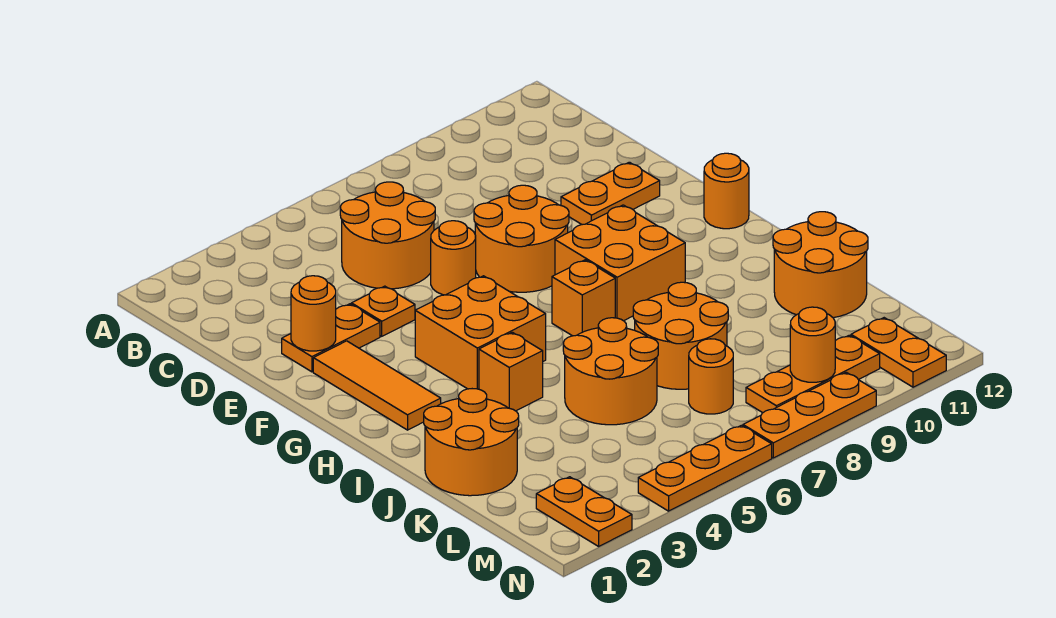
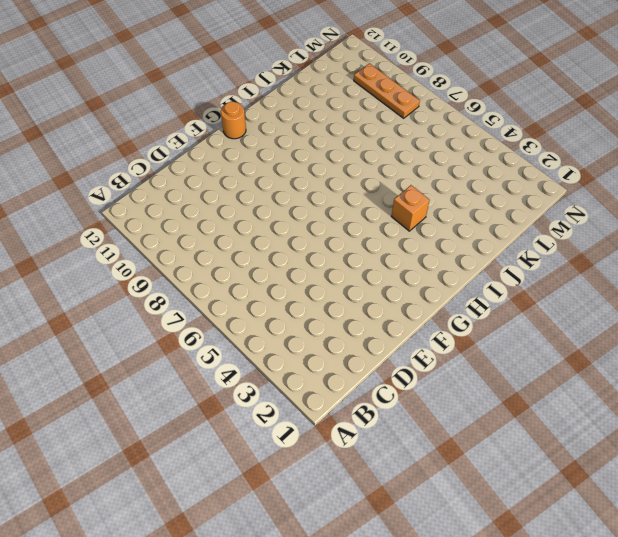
none -> orange round brick C5:D6 level 1
none -> orange plate E2:E3 level 1
none -> orange plate E4 level 1

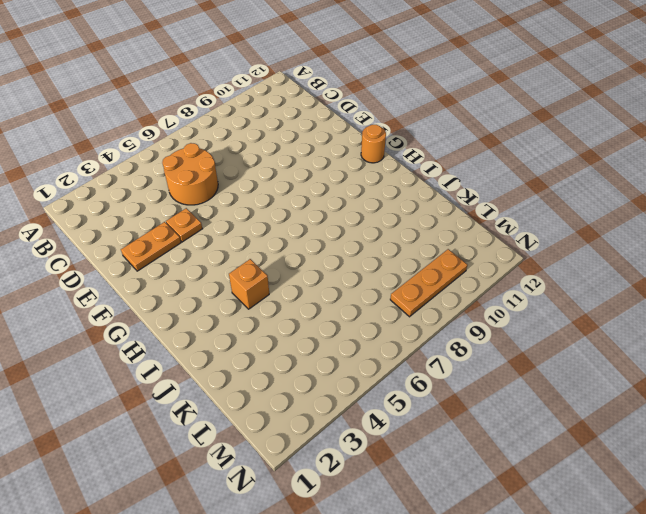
none -> orange round brick E6 level 1
none -> orange round brick E7:F8 level 1
none -> orange plate E10:E11 level 1

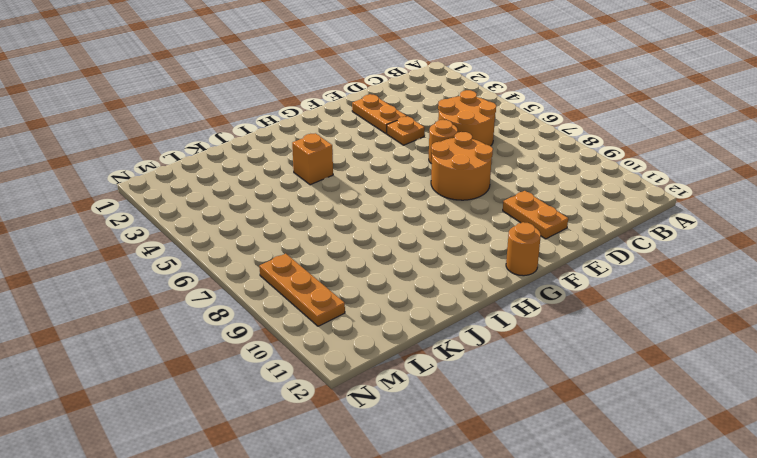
none -> orange tile F2:H2 level 1
none -> orange brick G4:H5 level 1
none -> orange brick G8:H9 level 1

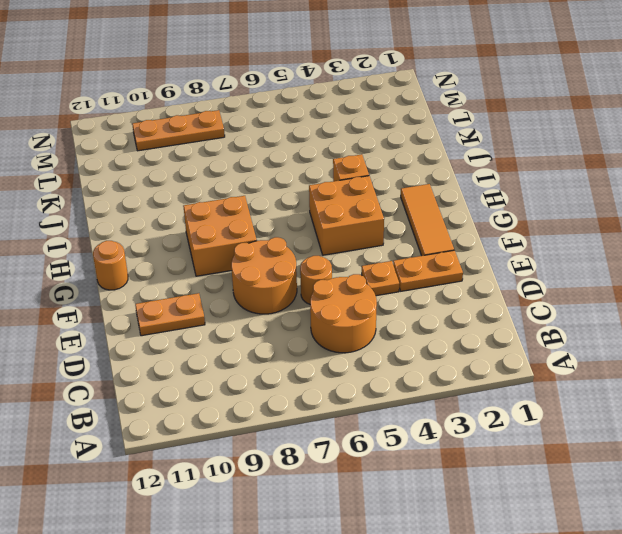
none -> orange brick H7 level 1
none -> orange round brick J1:K2 level 1
none -> orange round brick J5:K6 level 1

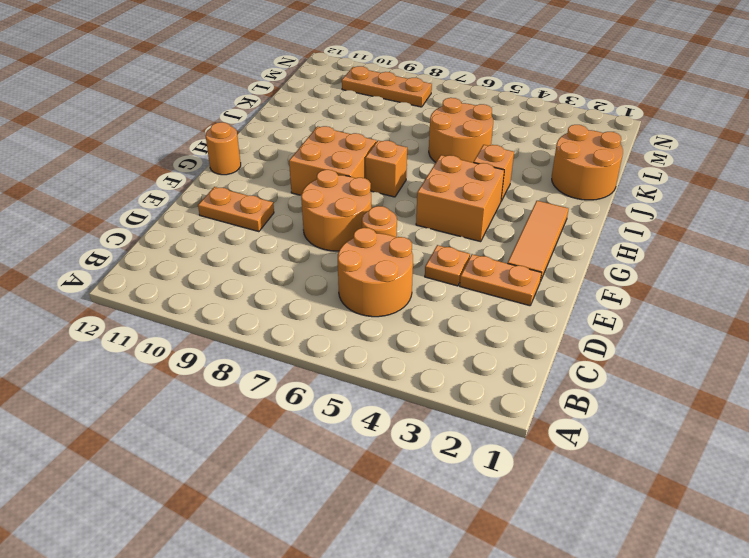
none -> orange round brick J7:K8 level 1
none -> orange round brick J11:K12 level 1
none -> orange round brick L7 level 1

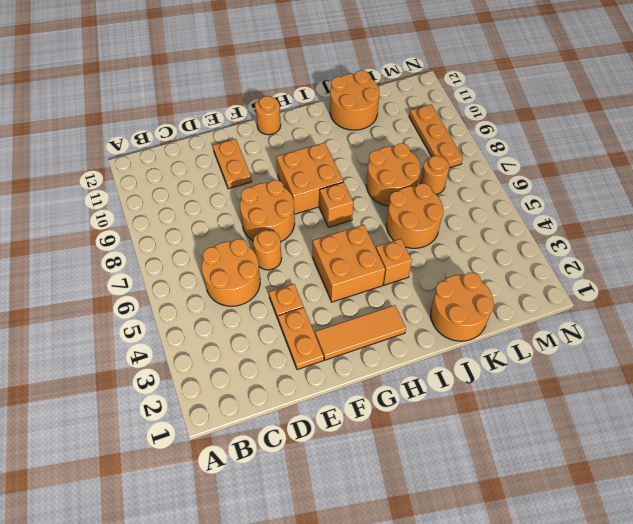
none -> orange plate M2:N2 level 1
none -> orange plate M11:N11 level 1
none -> orange plate N4:N6 level 1

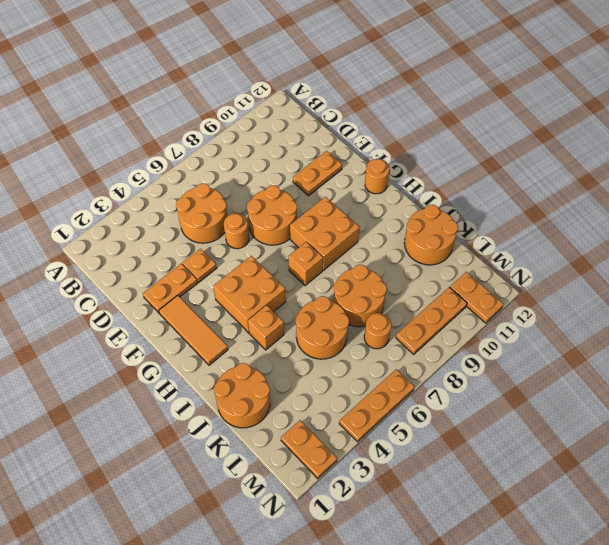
none -> orange plate N7:N9 level 1
none -> orange round brick E2 level 2
none -> orange round brick M9 level 2

